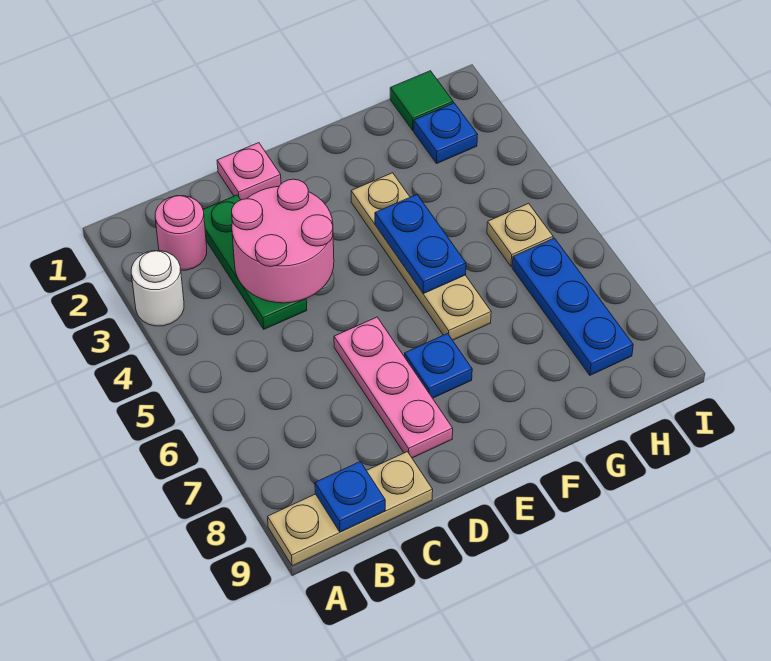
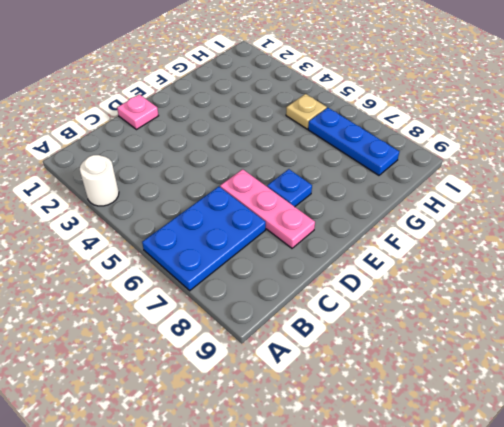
blue plate A6:C7 level 1 -> none
none -> tan plate A9:C9 level 1
none -> pink round brick B2 level 1
none -> green plate C2:C4 level 1

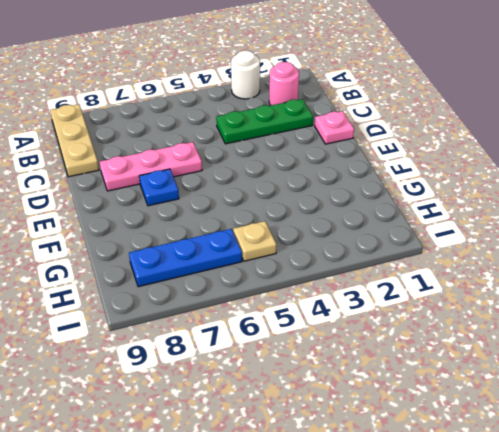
none -> tan plate F3:F6 level 1
none -> green tile H1 level 1
none -> blue plate H2 level 1

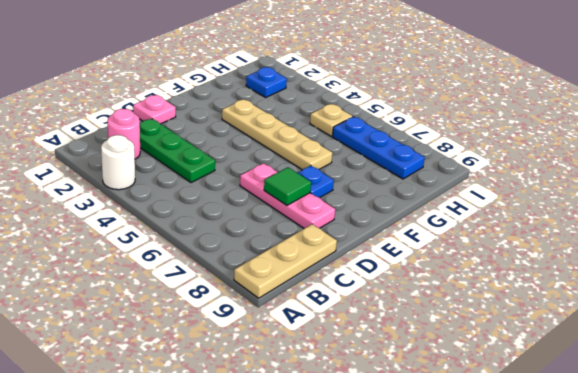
green tile D7 level 2 -> green tile H1 level 1
none -> blue plate B9 level 2
none -> pink round brick C3:D4 level 2
none -> blue plate F4:F5 level 2

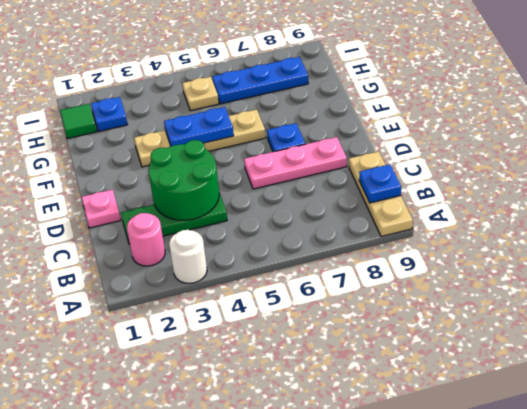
green round brick C3:D4 level 2 -> pink round brick C3:D4 level 2

